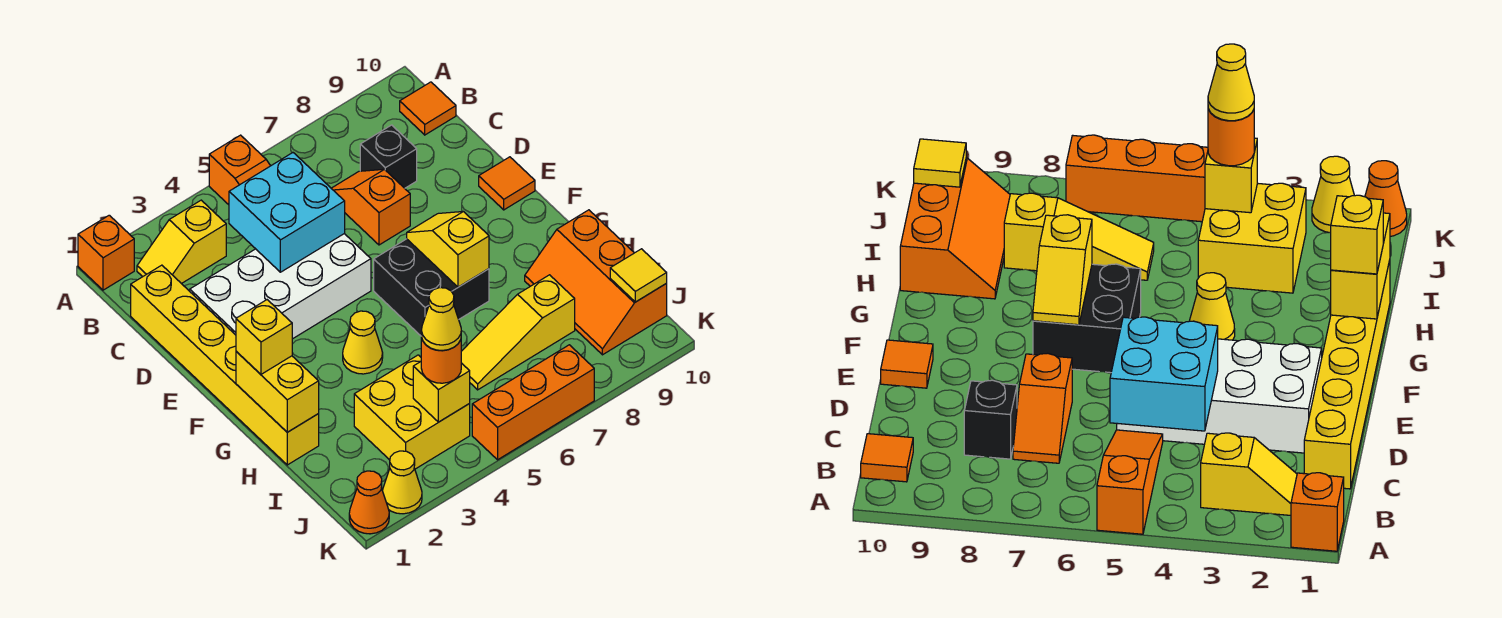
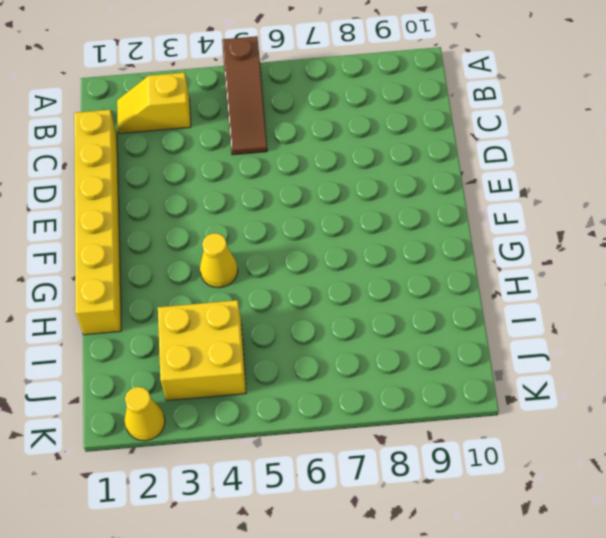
brown slope A5:C5 level 1 top A -> orange slope A5:C5 level 1 top A
none -> orange brick A1 level 1
none -> orange tile B10 level 1
none -> orange slope C7:D7 level 1 top D

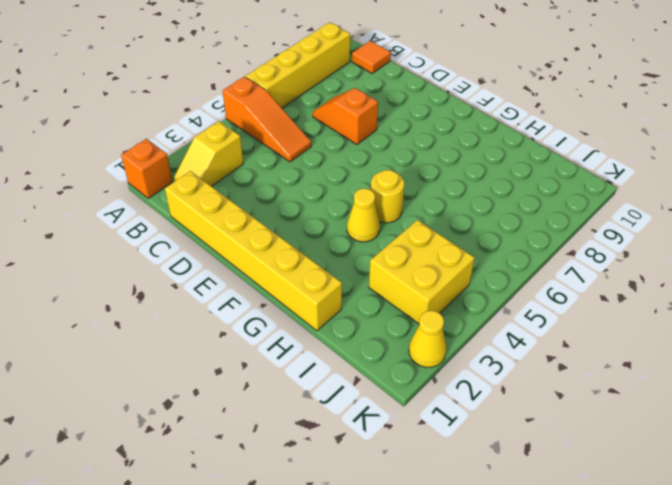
yellow brick A6:A9 level 1 -> none
yellow round brick G5 level 1 -> none
none -> black brick C8 level 1
none -> white brick D2:E5 level 1
none -> orange tile E10 level 1

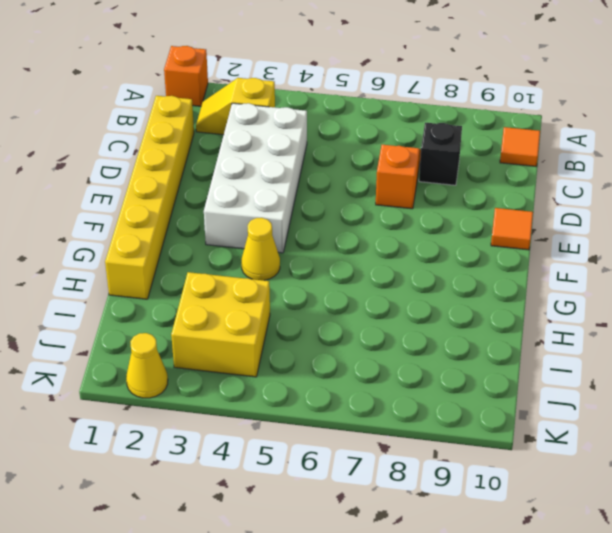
white brick C3:F4 level 1 -> white brick D2:E5 level 1
none -> orange slope A5:C5 level 1 top A
none -> black brick F6:G7 level 1
none -> orange slope H9:J10 level 1 top 10

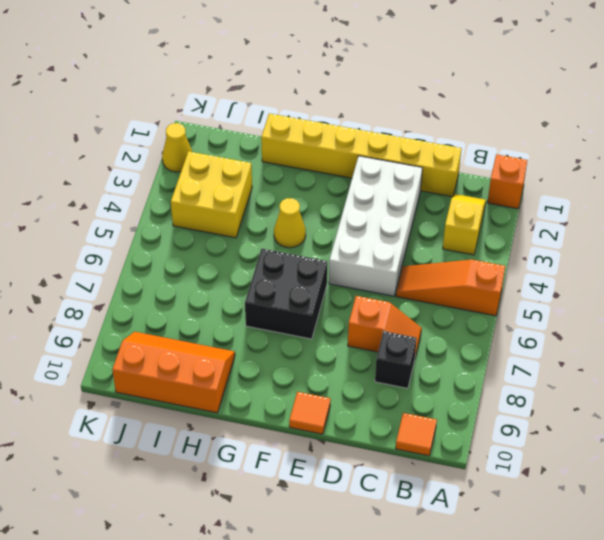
none -> yellow slope I6:I8 level 1 top 8
none -> orange cone K1 level 1
none -> orange brick K5:K7 level 1

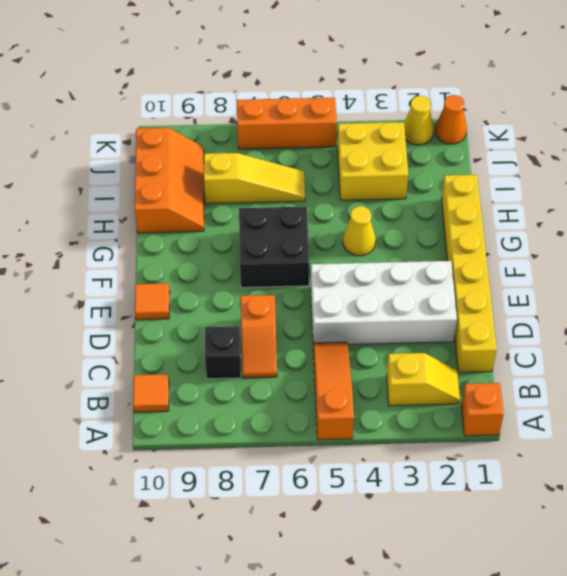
none -> cyan brick C4:D5 level 2
none -> yellow slope F7:G7 level 2 top G
none -> yellow brick G1:H1 level 2

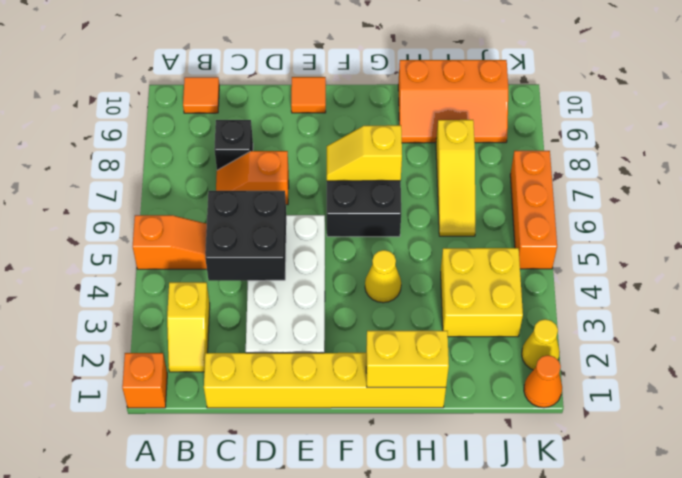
black brick C4:D5 level 2 -> cyan brick C4:D5 level 2
none -> yellow brick J4 level 2
none -> yellow tile J10 level 2
none -> yellow brick G1 level 3

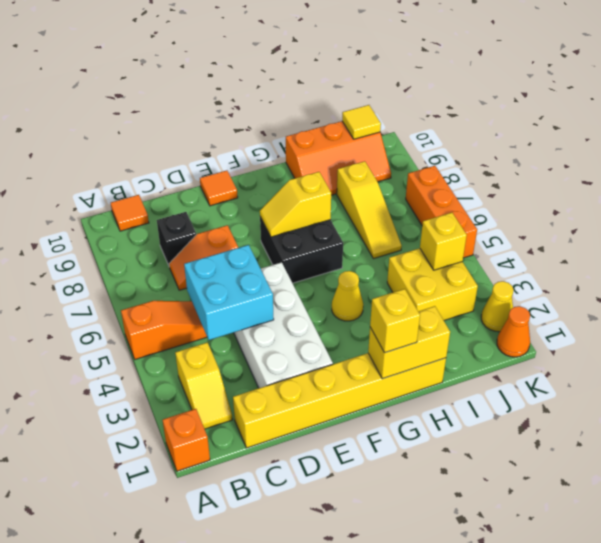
none -> orange round brick J4 level 3
none -> yellow cone J4 level 4

